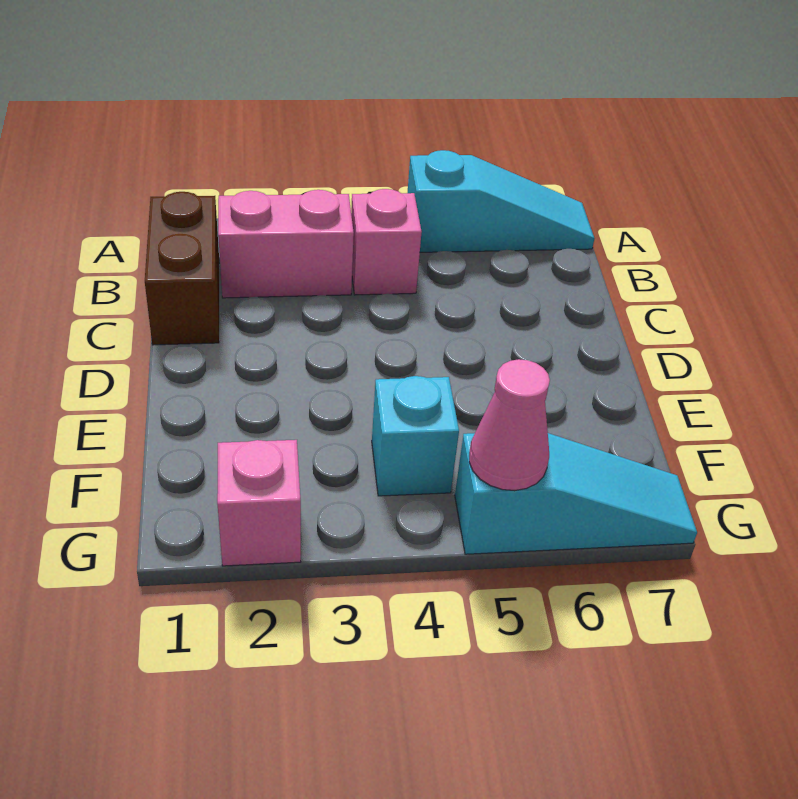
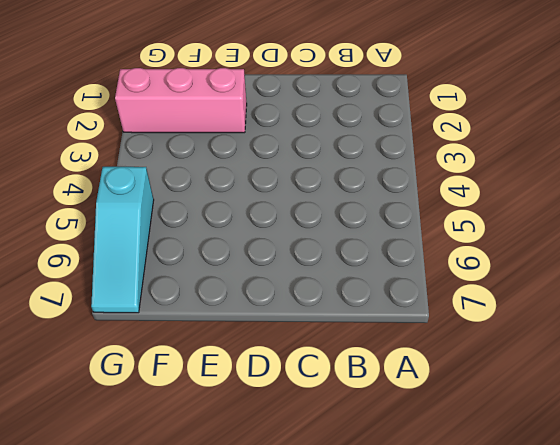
pink brick E2:G2 level 1 -> pink brick G2 level 1
none -> cyan slope A5:A7 level 1 top 5
none -> brown brick B1:C1 level 1

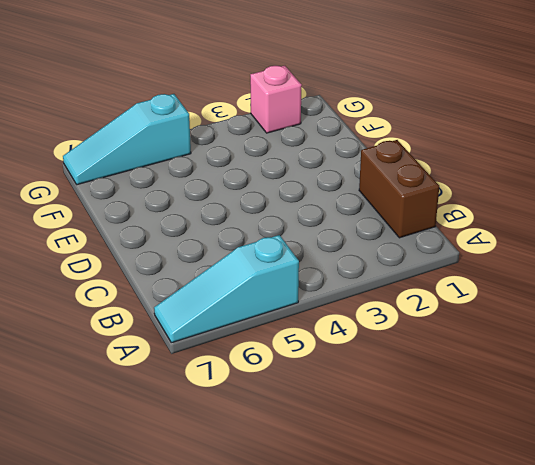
none -> pink brick B2:B3 level 1
none -> pink brick B4 level 1

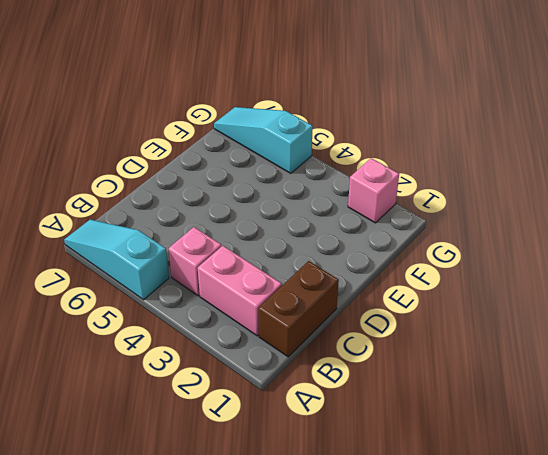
none -> cyan brick F4 level 1
none -> pink cone G5 level 2

